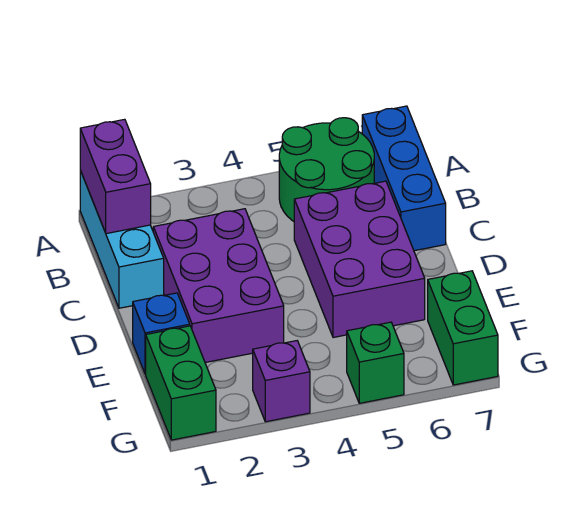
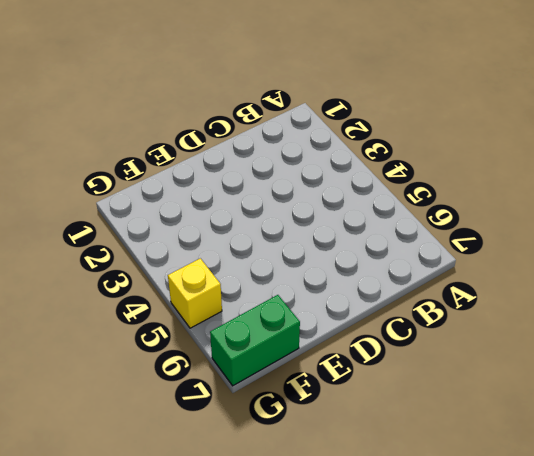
yellow brick G5 level 1 -> green brick G5 level 1
none -> cyan brick A1:C1 level 1
none -> green round brick A5:B6 level 1

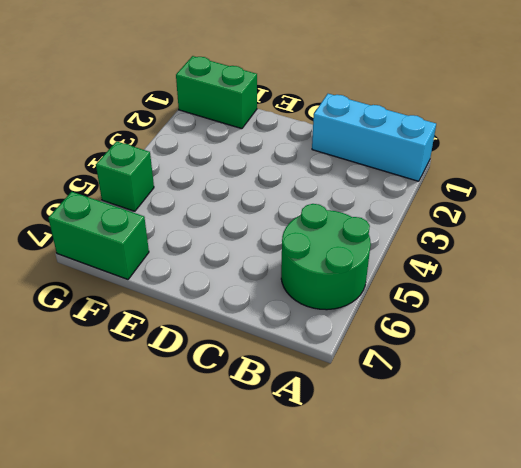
none -> blue brick A7:C7 level 1
none -> purple brick C2:E3 level 1

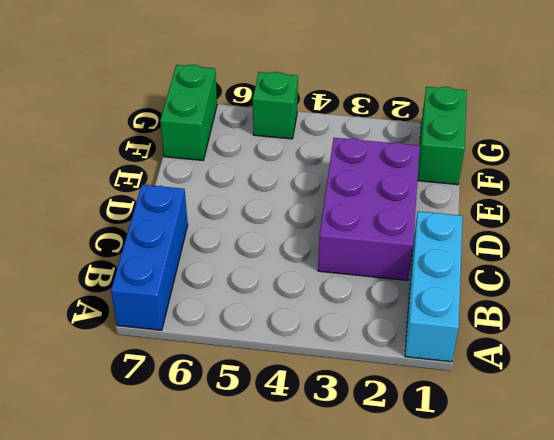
none -> green round brick A5:B6 level 1
none -> purple brick C5:E6 level 1

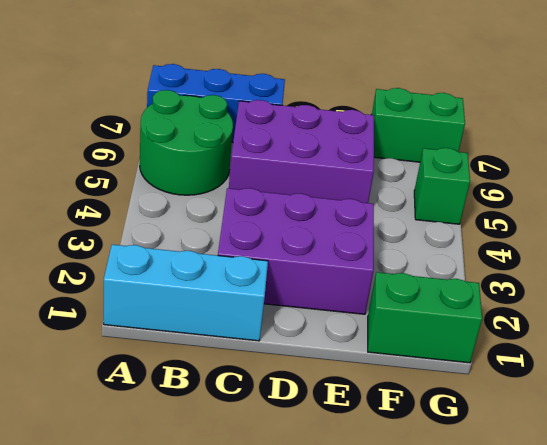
none -> blue brick E1 level 1
none -> purple brick G3 level 1

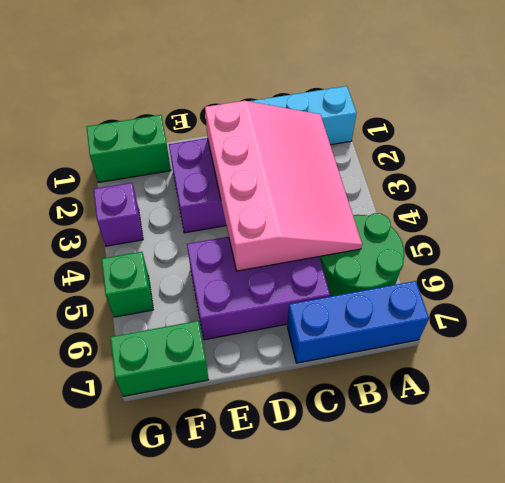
pink slope B2:D5 level 2 top D -> none
none -> blue brick E1 level 1
none -> purple brick A1:B1 level 2

